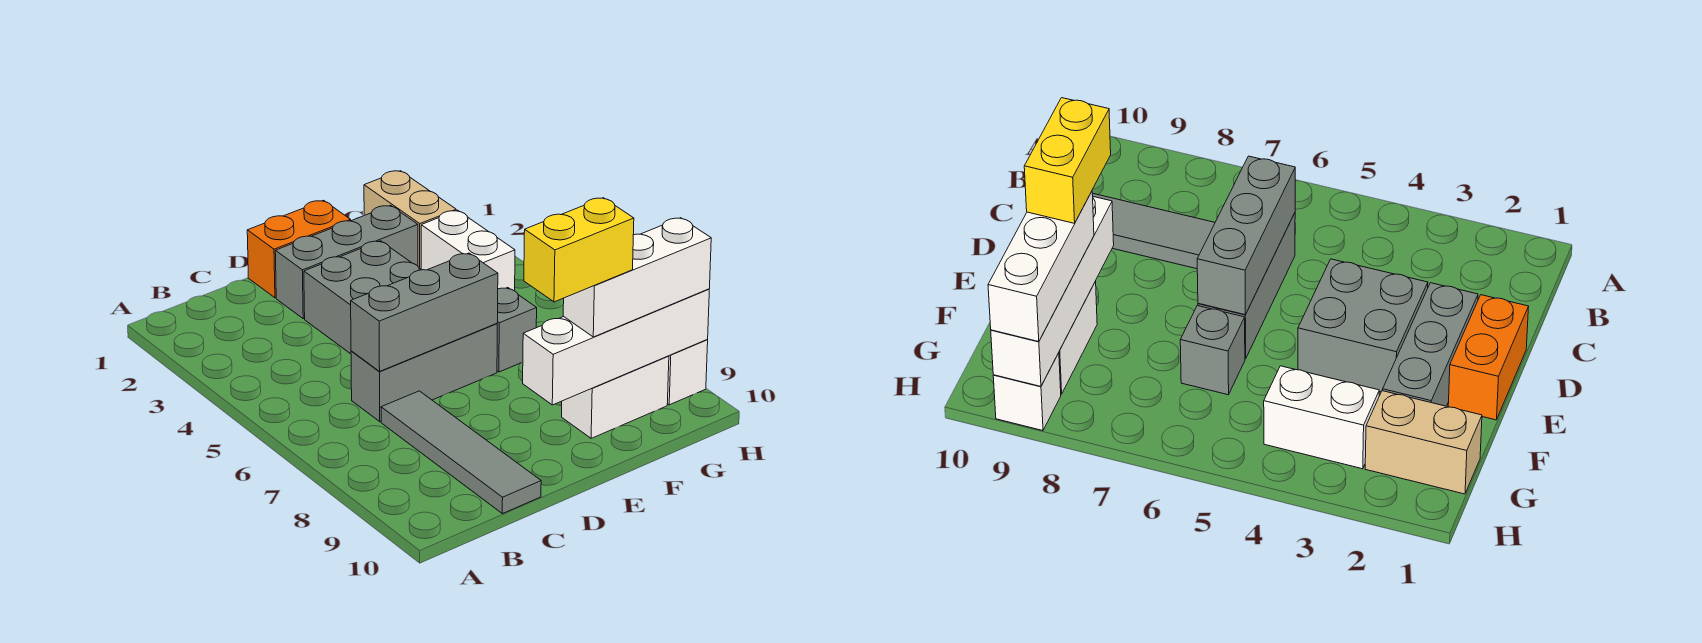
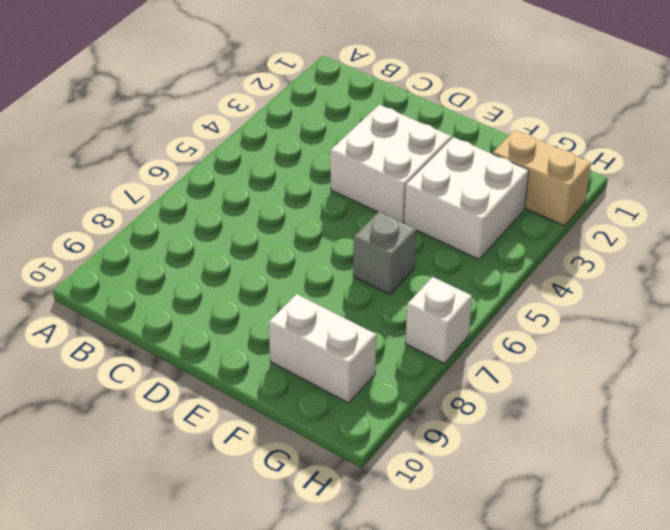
white brick D3:E4 level 1 -> grey brick D3:E4 level 1
white brick F3:G4 level 1 -> white brick G3:G4 level 1
tan brick G2:H2 level 1 -> tan brick G1:G2 level 1
white brick H7 level 1 -> white brick H9 level 1
none -> grey brick C6:E6 level 1
none -> grey tile C7:C10 level 1
none -> orange brick D1:E1 level 1

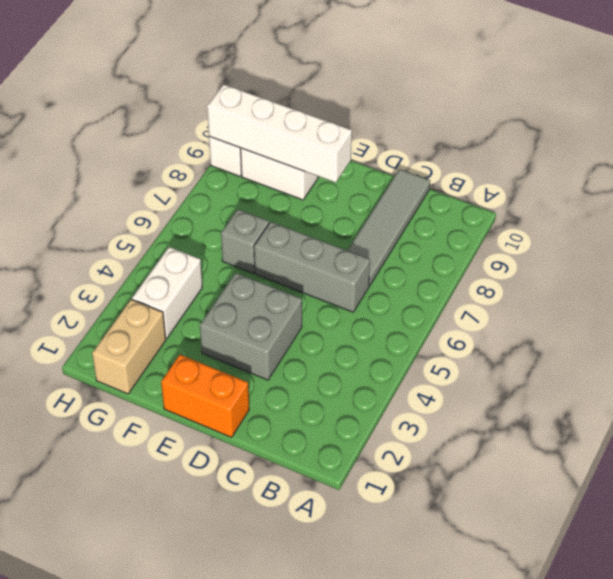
none -> grey brick D2:F2 level 1
none -> grey brick C6:E6 level 2
none -> white brick F9:H9 level 3

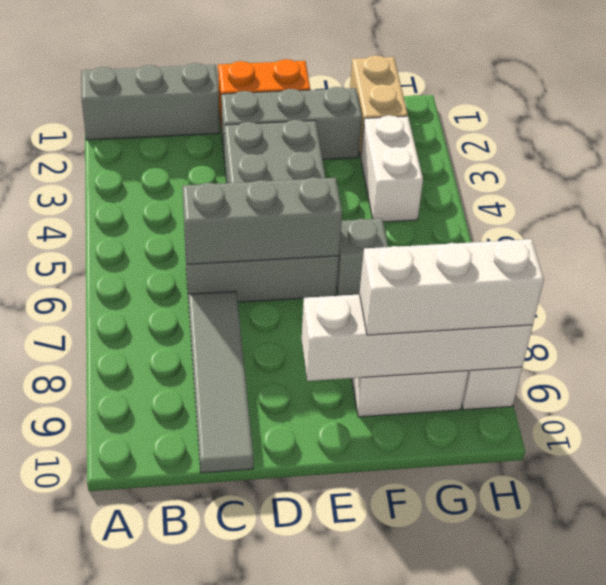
grey brick A1:C1 level 1 -> none
none -> yellow brick E9:F9 level 4

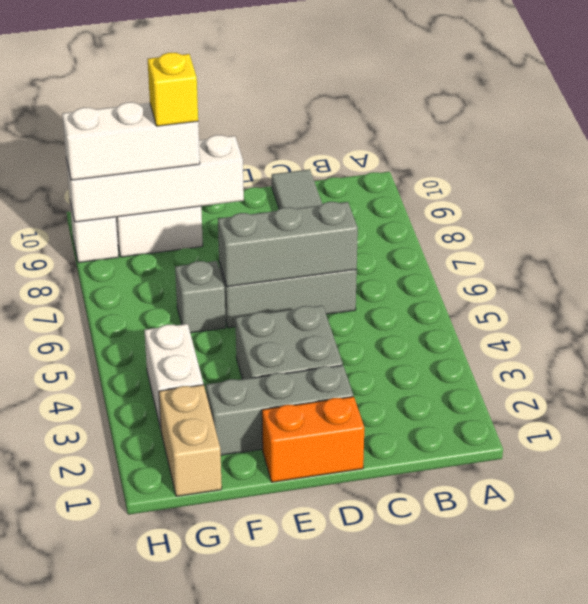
yellow brick F9 level 4 -> yellow brick E9:F9 level 4

